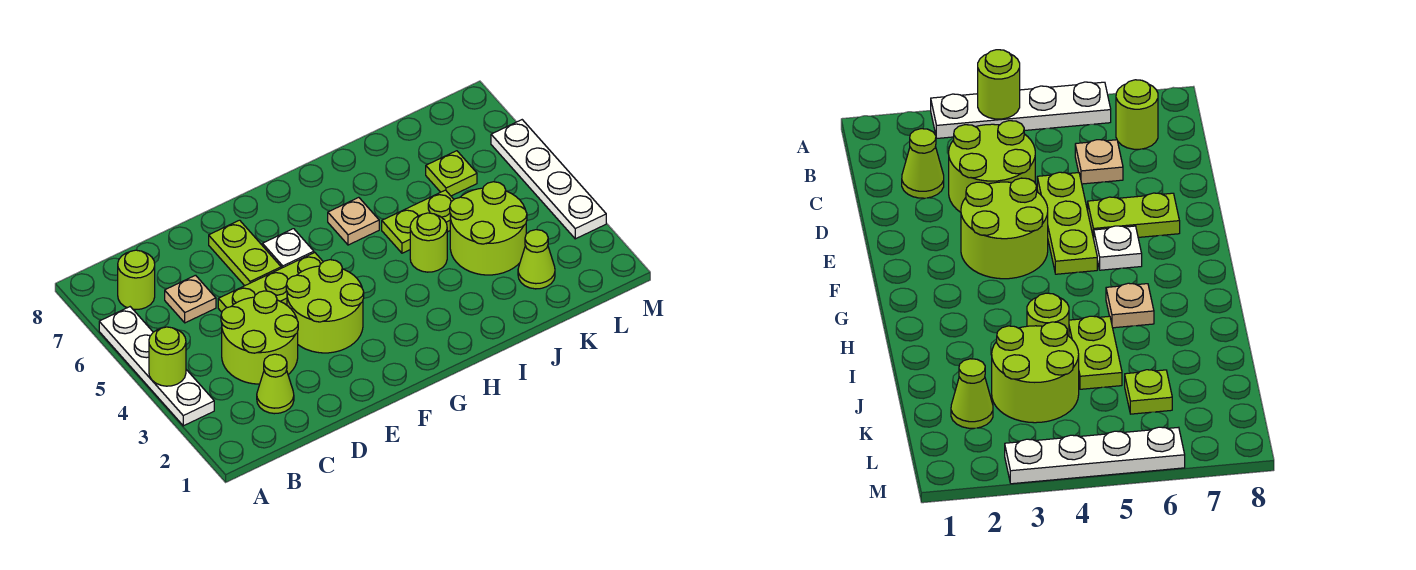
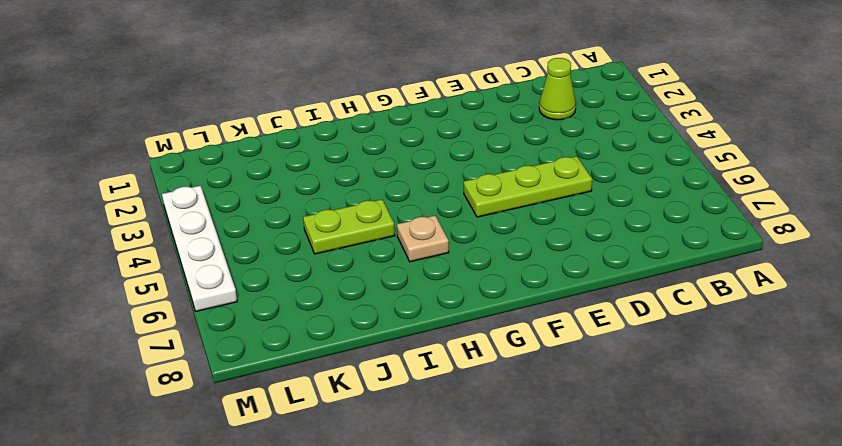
none -> white plate A3:A6 level 1
none -> lime round brick B7 level 1
none -> lime round brick C3:D4 level 1

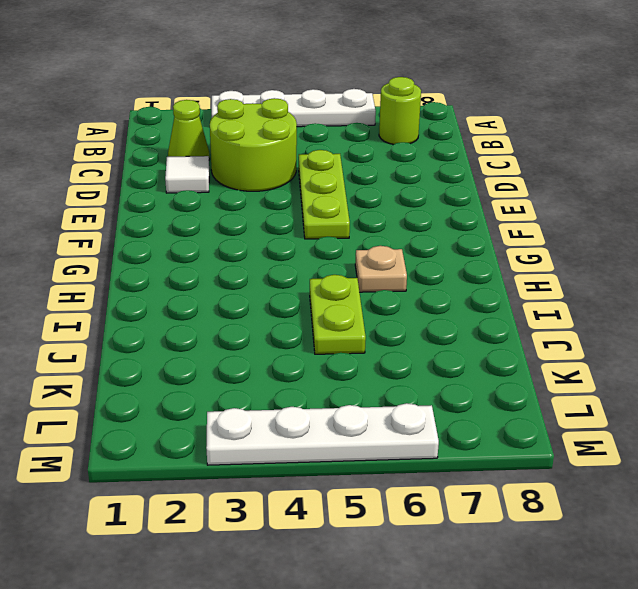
white tile D2 level 1 -> none
none -> tan plate C6 level 1
none -> lime round brick E3:F4 level 1
none -> lime plate E6:E7 level 1

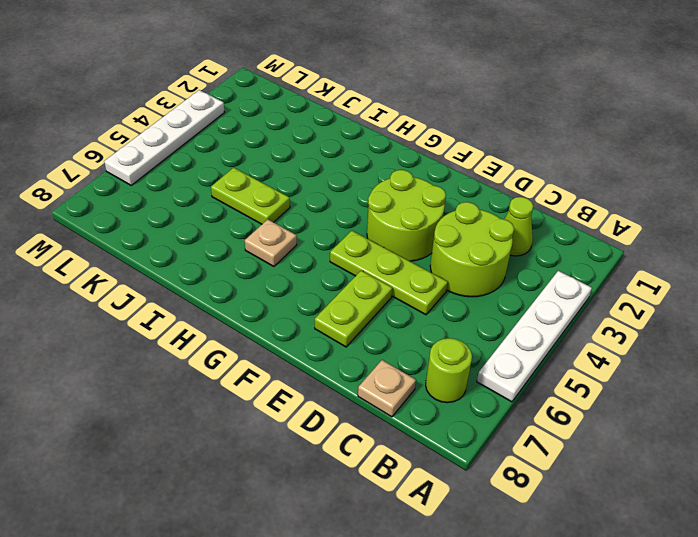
tan plate C8 level 1 -> tan plate C6 level 1
none -> white plate F6 level 1
none -> lime round brick I4 level 1
none -> lime round brick J3:K4 level 1

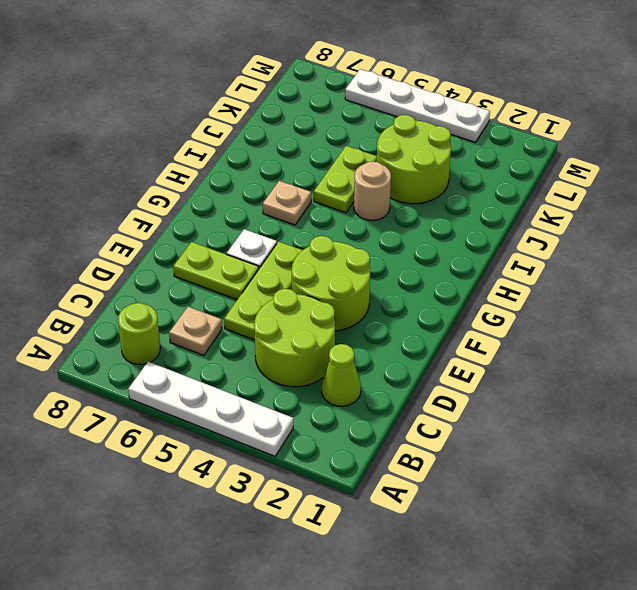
tan round brick I4 level 1 -> lime round brick I4 level 1
none -> lime cone K2 level 1
none -> lime plate K6 level 1
none -> lime round brick A4 level 2

